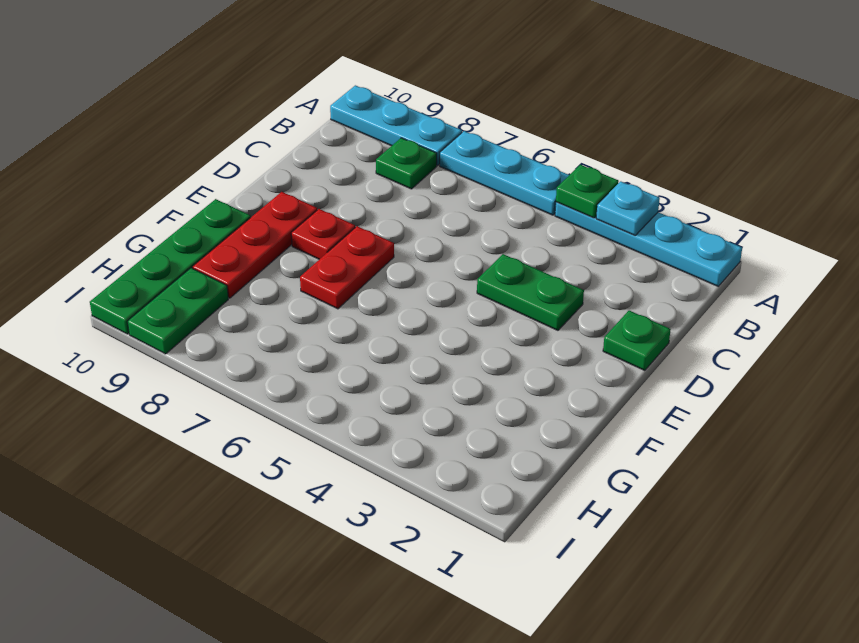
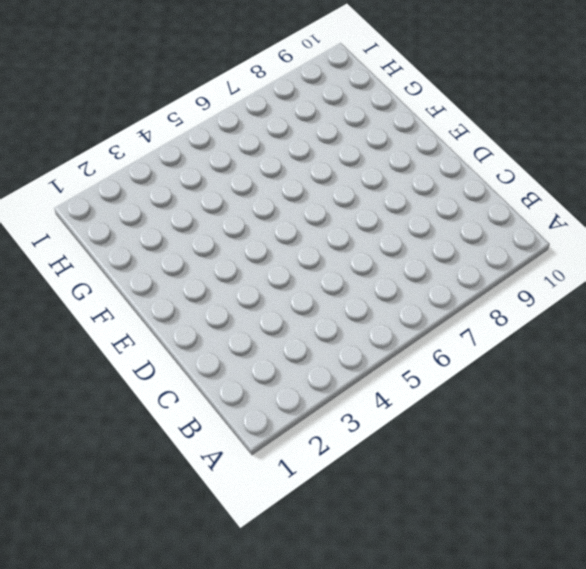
none -> cyan plate A1:A4 level 1
none -> cyan plate A5:A7 level 1
none -> cyan plate A8:A10 level 1

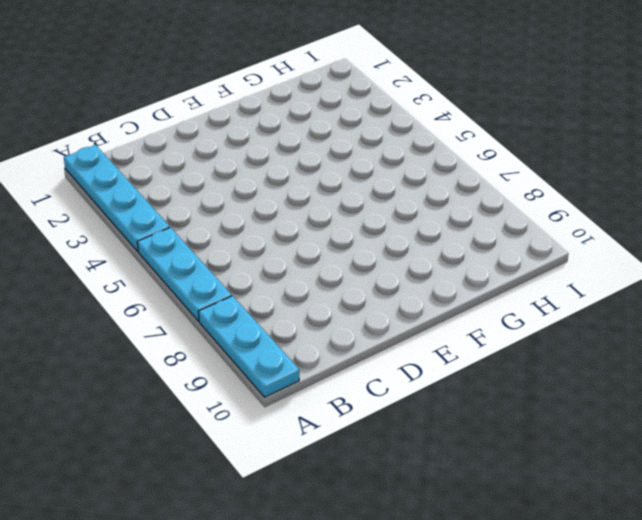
none -> green plate B8 level 1
none -> green plate D1 level 1
none -> green plate D3:D4 level 1

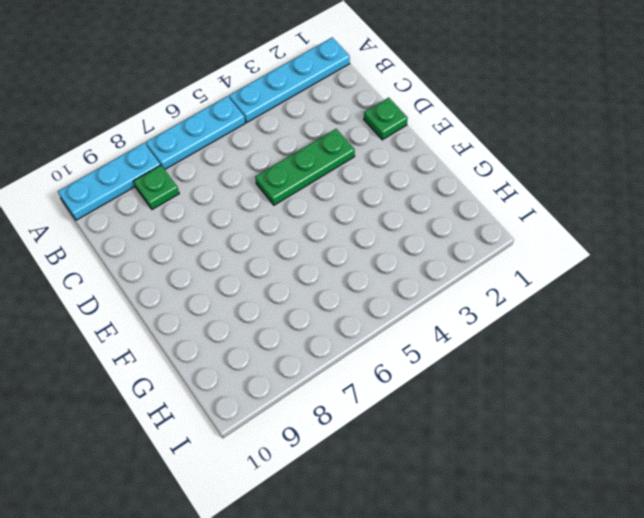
green plate D3:D5 level 1 -> green plate D3:D4 level 1
none -> red plate E7:F7 level 1
none -> red plate E8 level 1
none -> red plate E9:G9 level 1

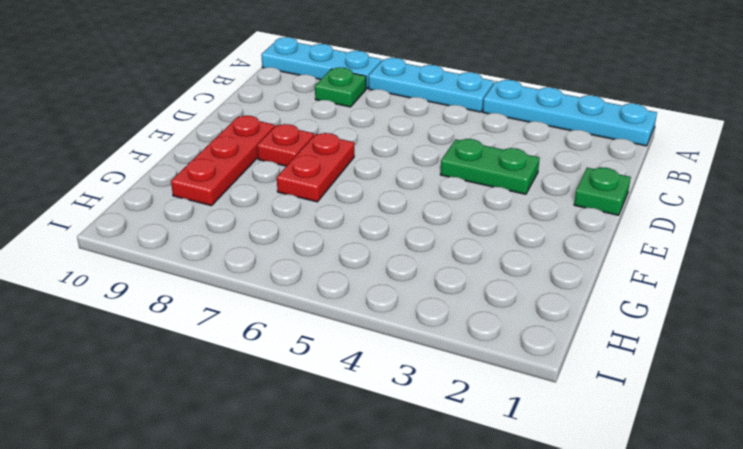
none -> green plate F10:I10 level 1
none -> green plate H9:I9 level 1
none -> cyan plate A3 level 2

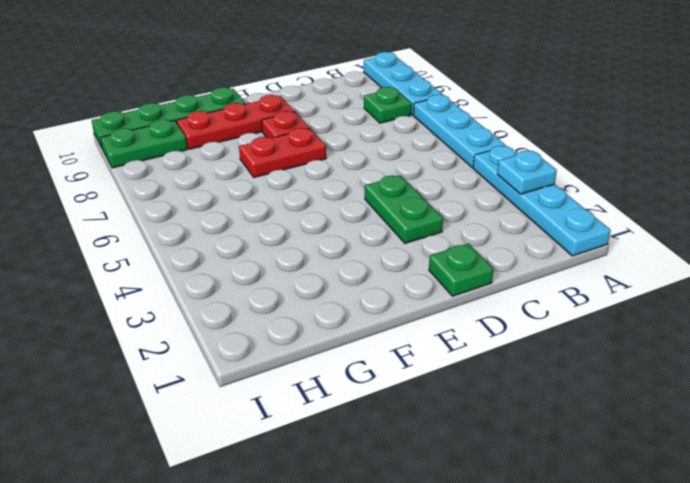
none -> green plate A4 level 2

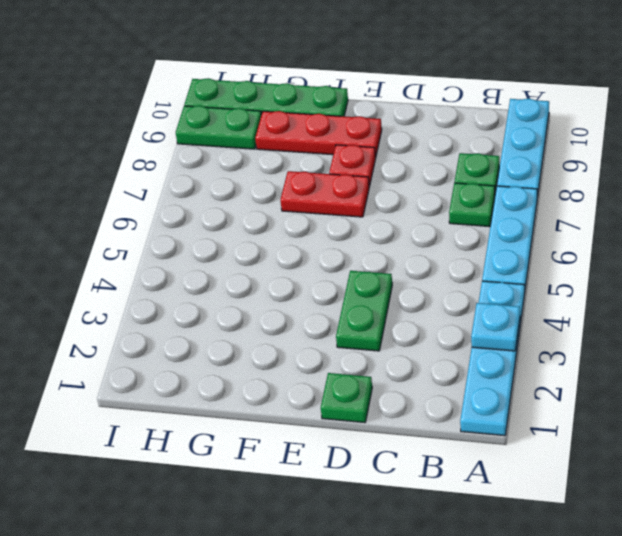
green plate B7 level 1 -> green plate A4 level 2

